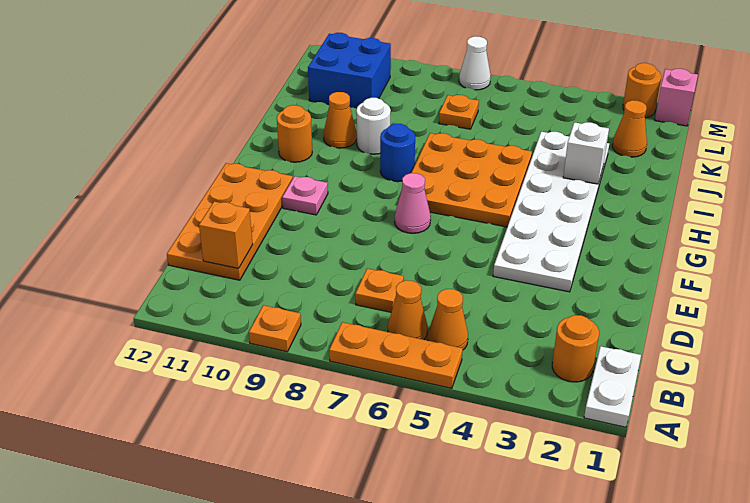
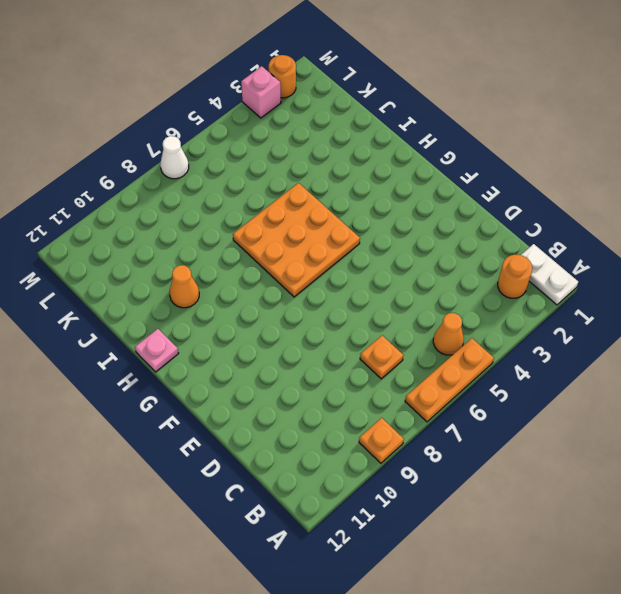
pink plate H12 level 1 -> pink plate F10 level 1
pink brick M3 level 1 -> pink brick M1 level 1
none -> orange cone B6 level 1
none -> orange plate C11:F12 level 1
none -> white plate E3:J4 level 1

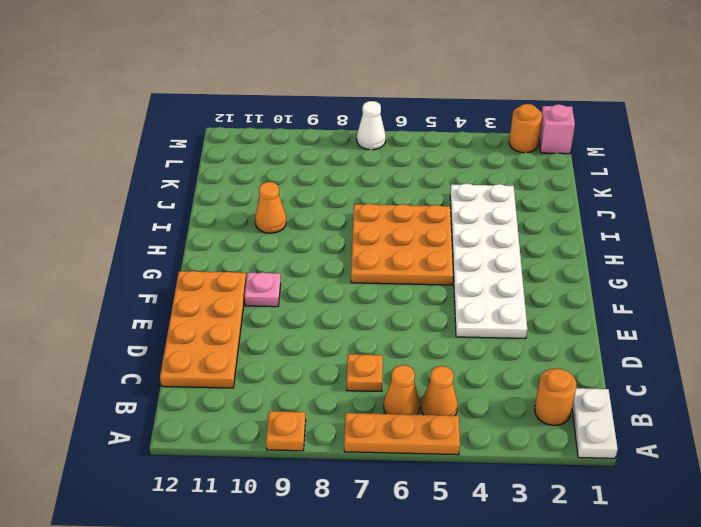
none -> pink cone F7 level 1
none -> blue round brick H8 level 1
none -> orange round brick H11 level 1

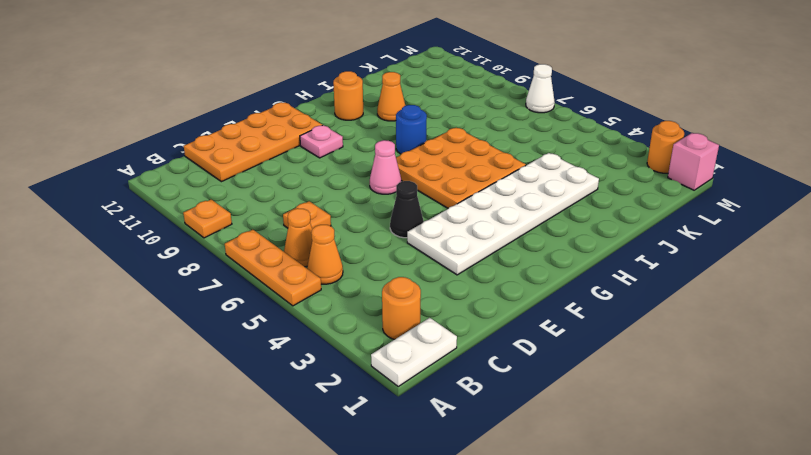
black cone E5 level 1 -> none
none -> white round brick I9 level 1
none -> orange cone K2 level 1
none -> orange plate K7 level 1

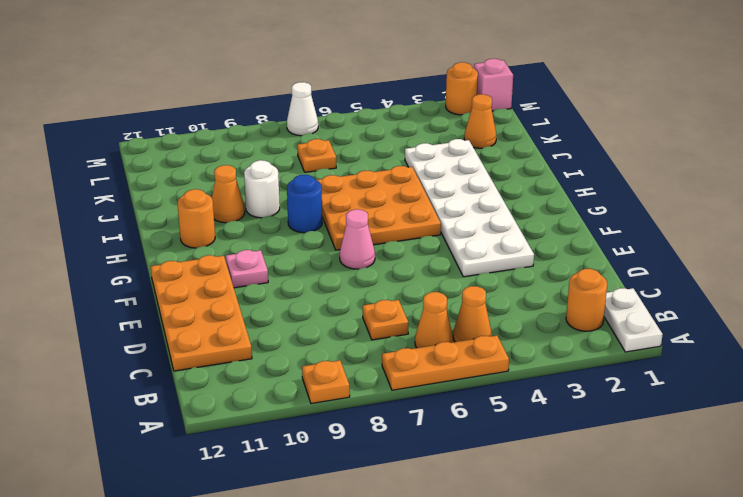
none -> blue brick K10:L11 level 1
none -> orange brick C11 level 2
none -> white brick I3 level 2

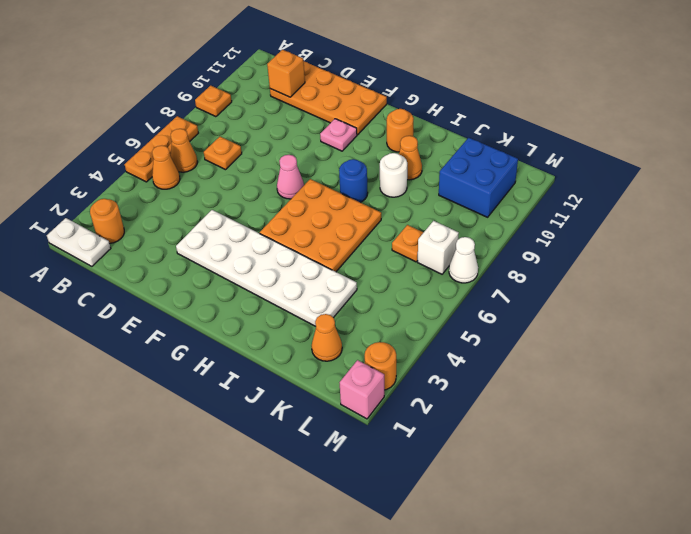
white brick L7 level 1 -> white brick I3 level 2

